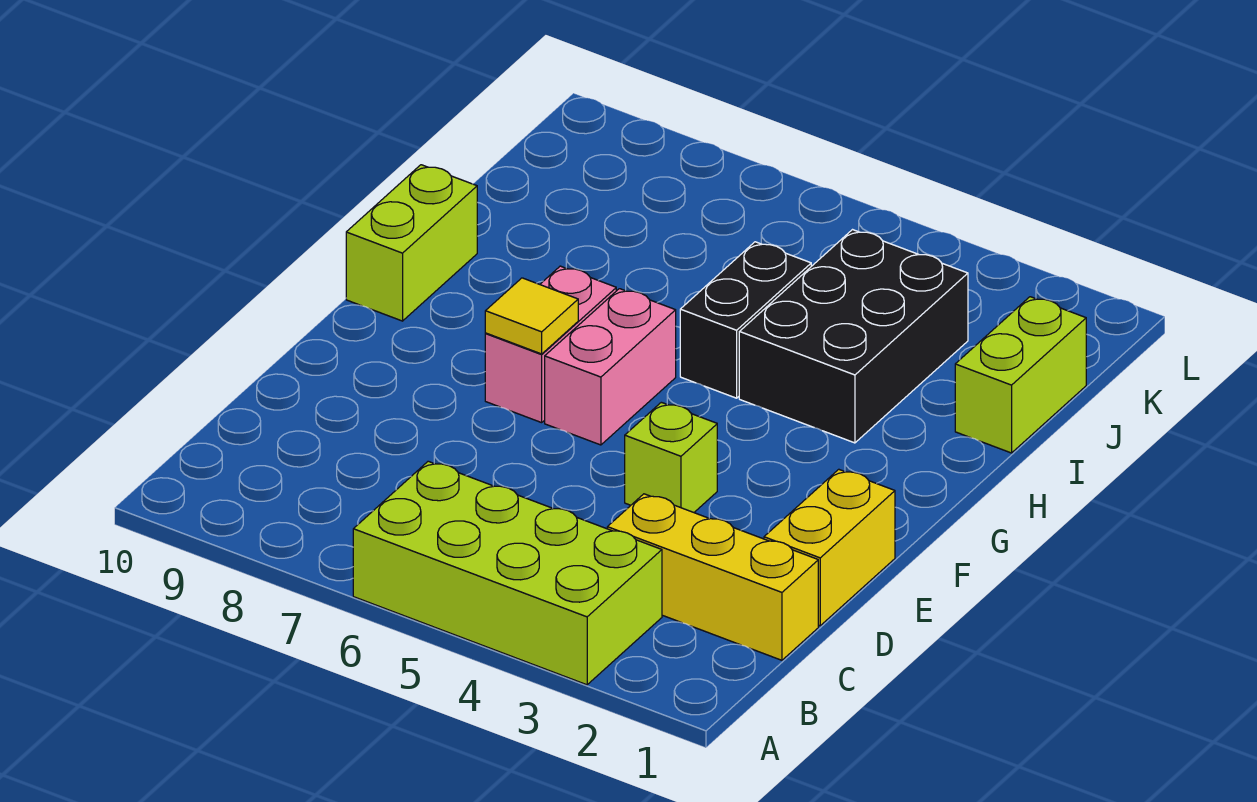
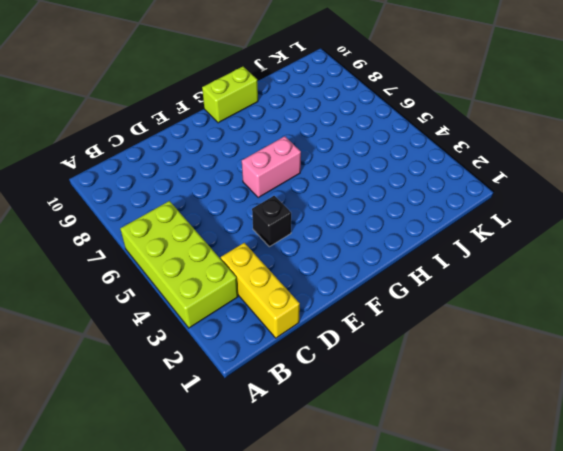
black brick E4 level 1 -> lime brick E4 level 1
none -> yellow brick D1:E1 level 1
none -> pink brick F7:G7 level 1

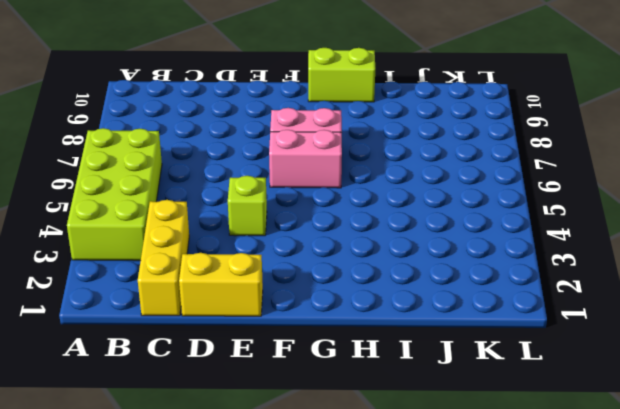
none -> black brick H3:J4 level 1
none -> black brick H5:I5 level 1

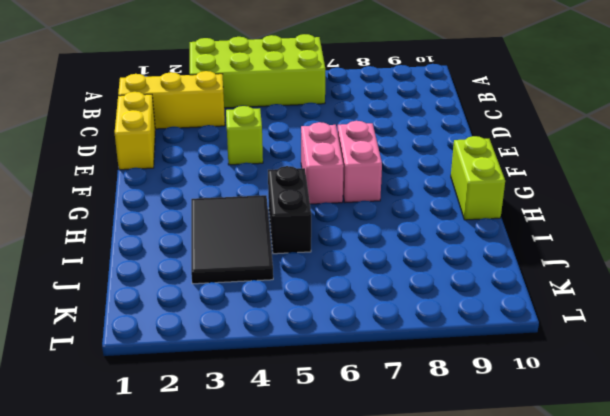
black tile H3:J4 level 1 -> black brick H3:J4 level 1
none -> lime brick I1:J1 level 1
none -> yellow tile F7 level 2

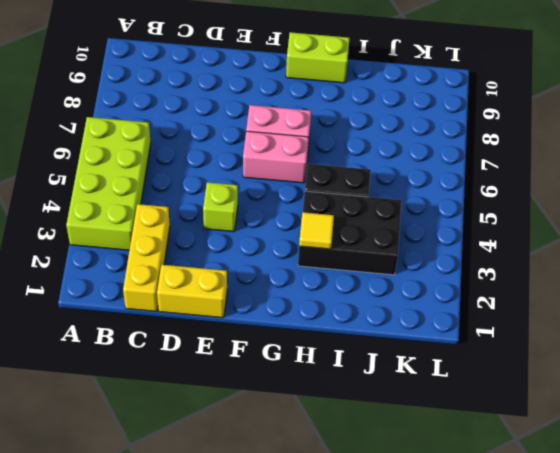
yellow tile H3 level 2 -> yellow tile F7 level 2
none -> lime brick I1:J1 level 1

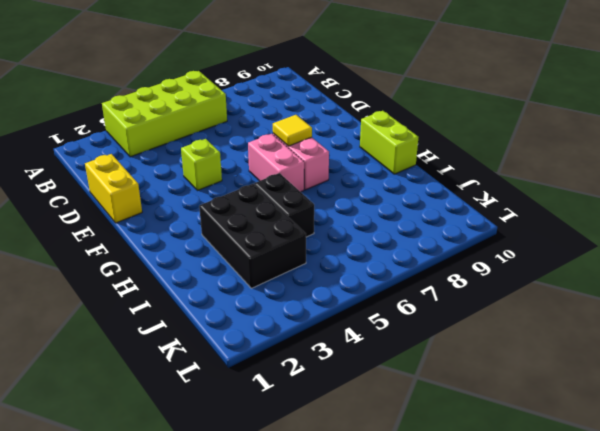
none -> yellow brick C1:C3 level 1
none -> lime brick I1:J1 level 1

